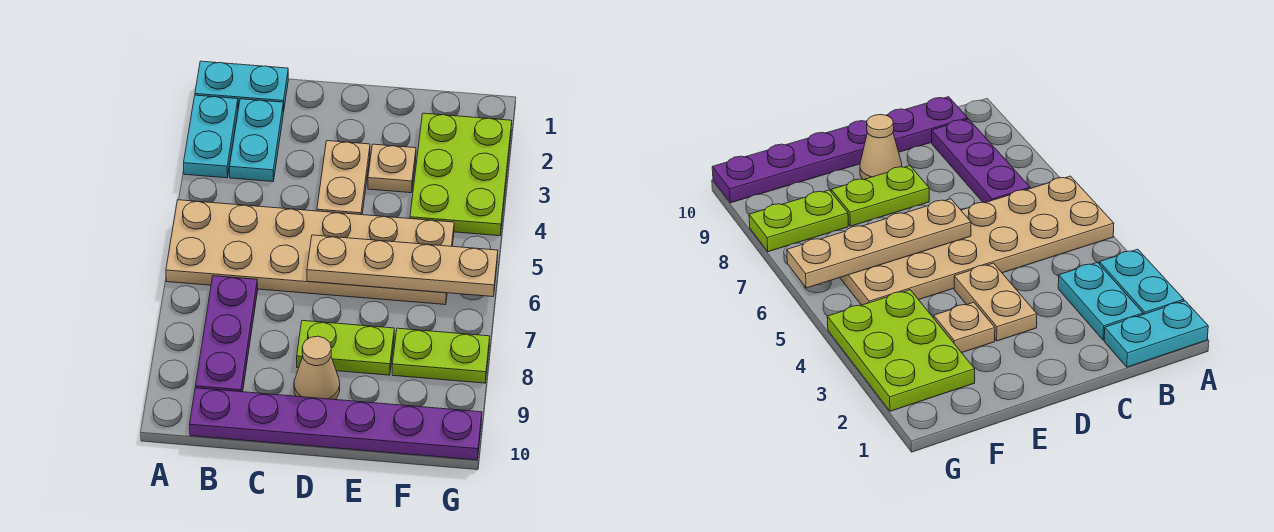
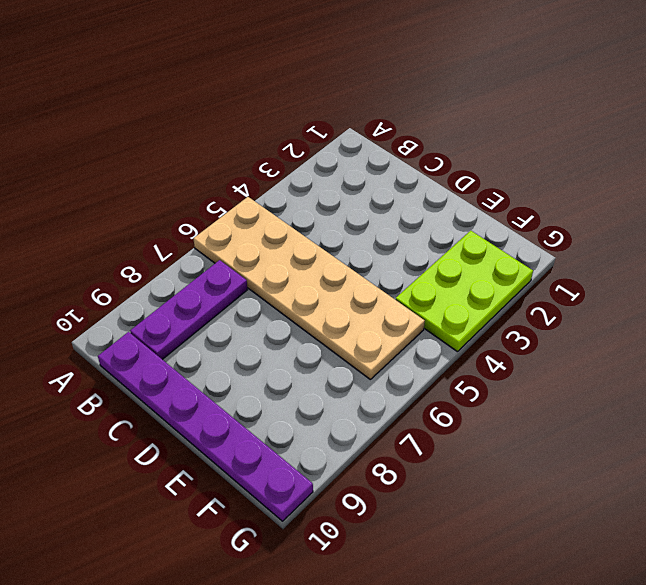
none -> cyan plate A1:B1 level 1
none -> cyan plate A2:A3 level 1
none -> cyan plate B2:B3 level 1

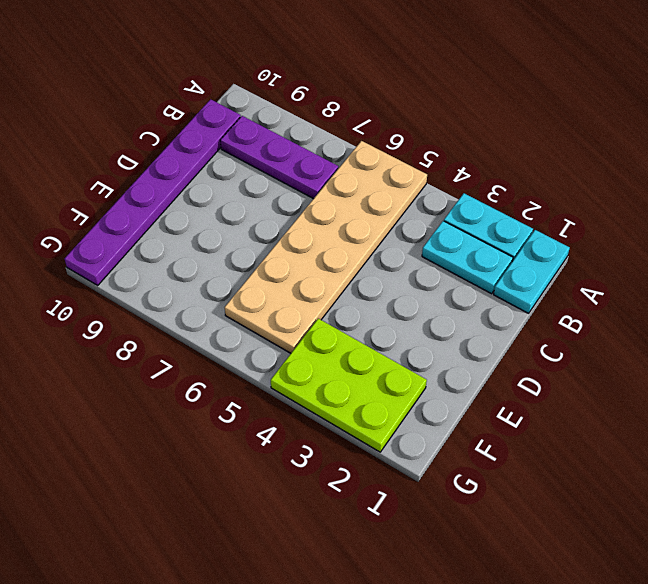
none -> tan plate D3:D4 level 1
none -> lime plate D8:E8 level 1
none -> tan cone D9 level 1

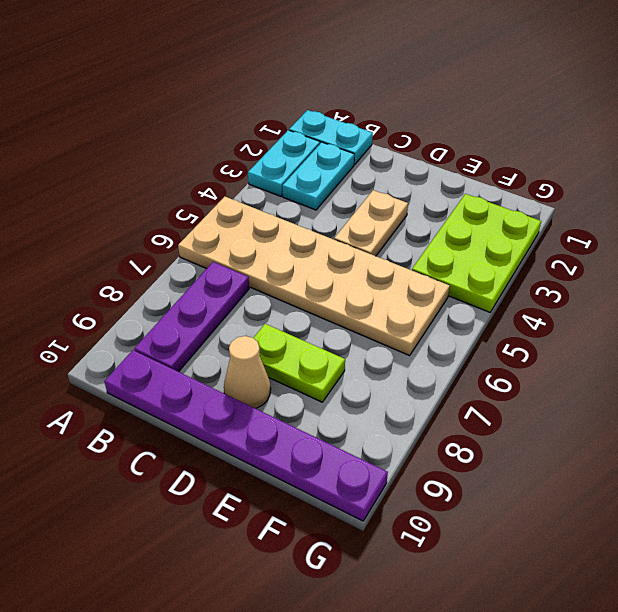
none -> tan plate E3 level 1
none -> lime plate F8:G8 level 1
none -> tan plate D6:G6 level 2

